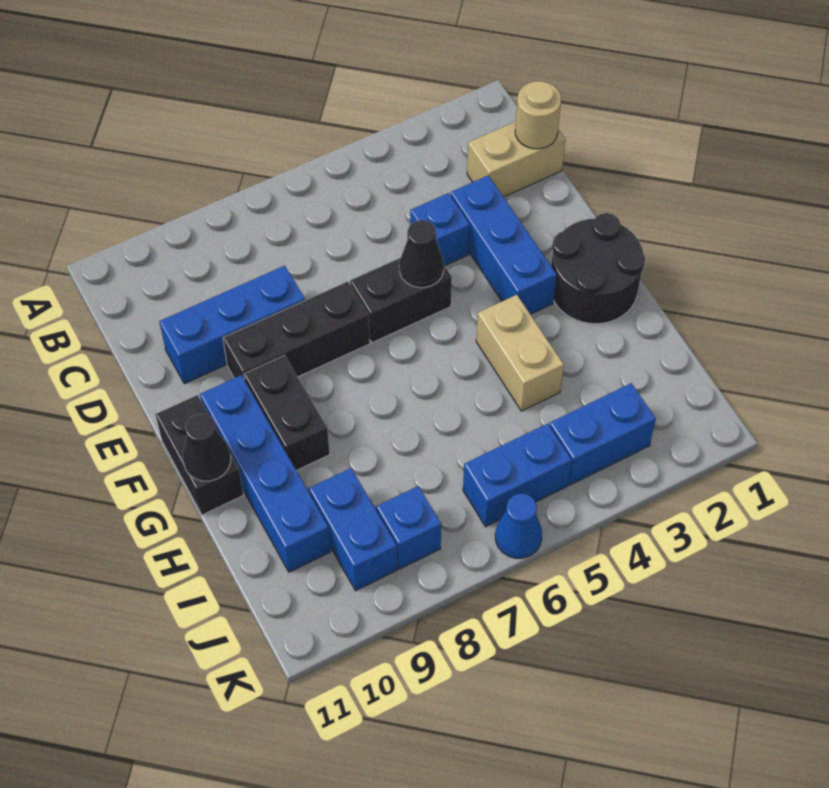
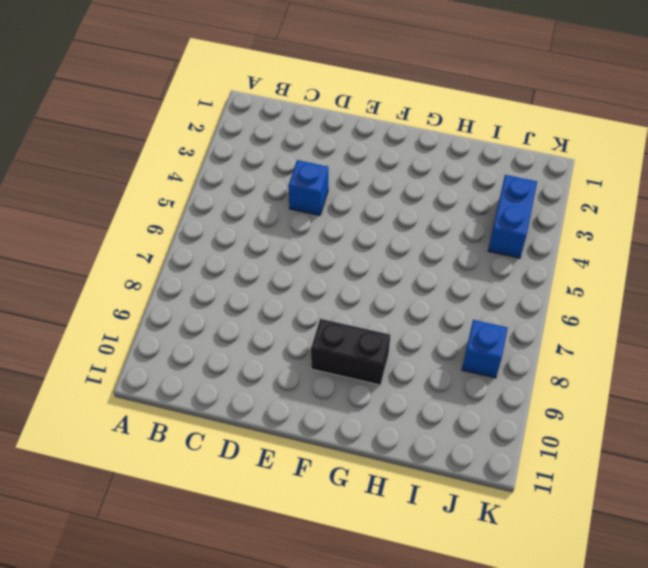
none -> tan brick C1:C2 level 1
none -> blue brick D3:F3 level 1
none -> blue brick D8:D10 level 1

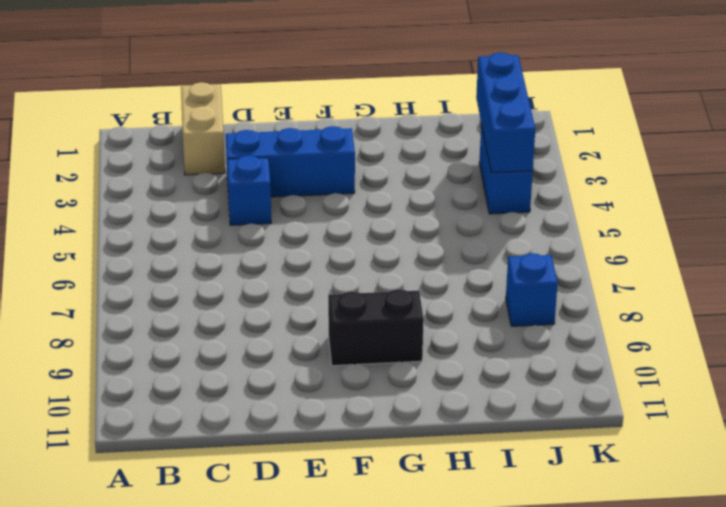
blue brick J2:J4 level 2 -> blue brick D8:D10 level 1
none -> black brick E5:E6 level 1
none -> black brick E7:E9 level 1
none -> black round brick F1:G2 level 1

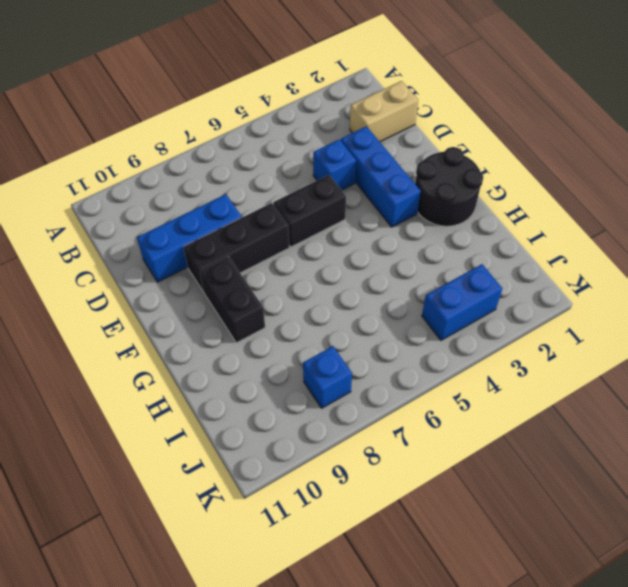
none -> blue brick F10:I10 level 1
none -> black brick F11:G11 level 1
none -> tan brick G4:H4 level 1

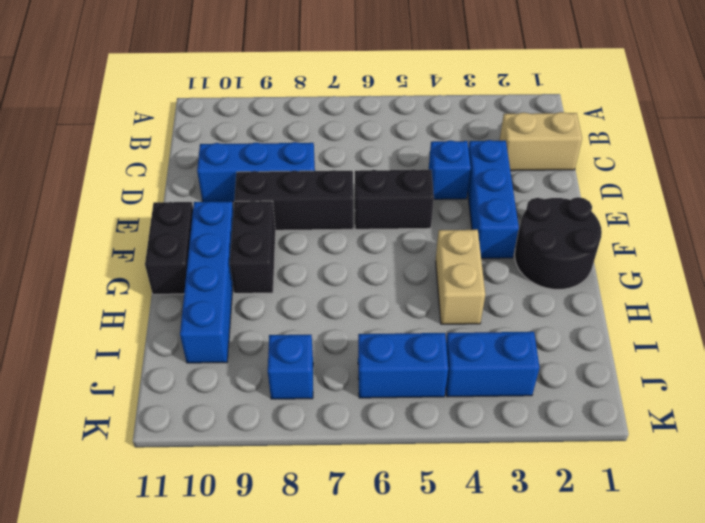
none -> blue brick I9:J9 level 1
none -> blue cone K6 level 1
none -> tan round brick C1 level 2

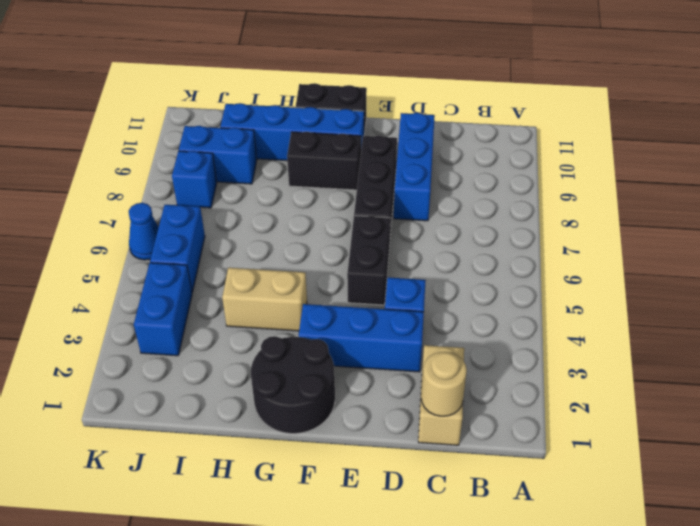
none -> black cone E5 level 2
none -> black cone G11 level 2

